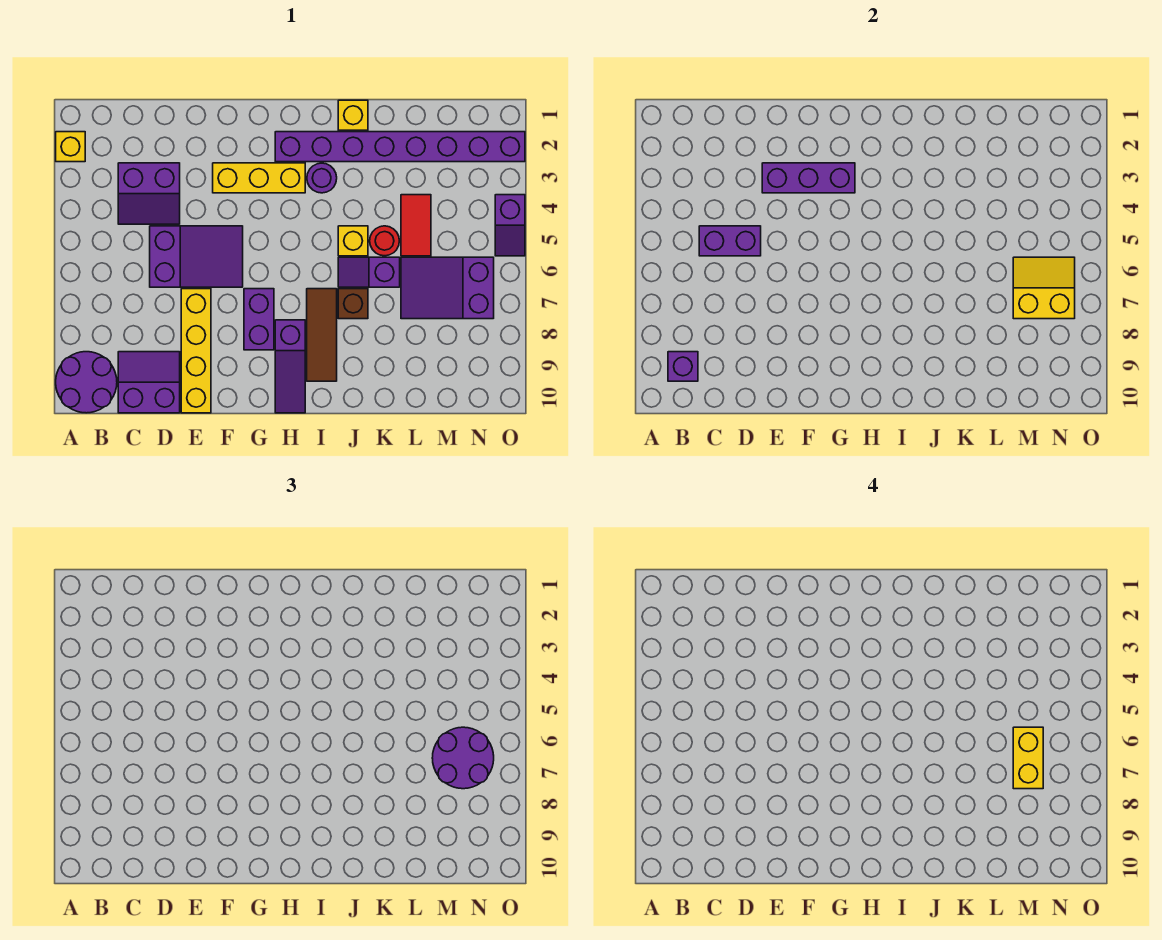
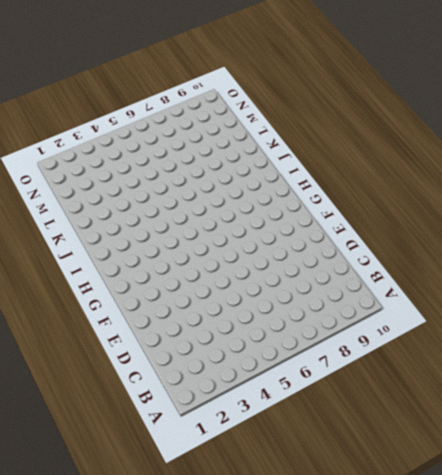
none -> yellow brick A2 level 1
none -> purple round brick A9:B10 level 1
none -> purple slope C3:D4 level 1 top 3

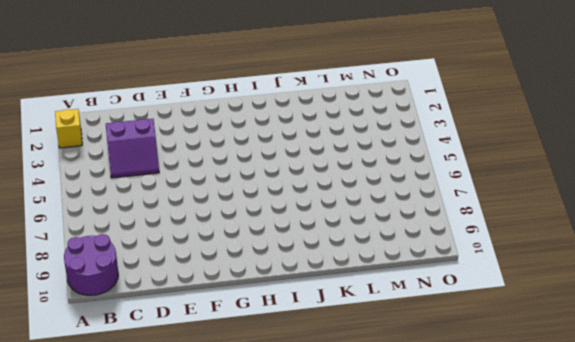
none -> purple slope C9:D10 level 1 top 10
none -> purple slope D5:F6 level 1 top D
none -> yellow brick E7:E10 level 1

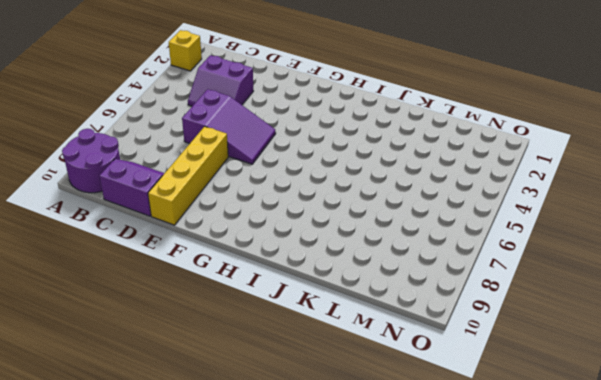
none -> yellow brick F3:H3 level 1
none -> purple brick G7:G8 level 1
none -> purple brick H2:O2 level 1

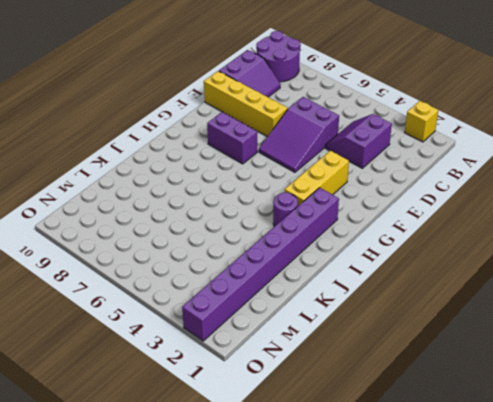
none -> purple slope H8:H10 level 1 top 8
none -> brown tile I7:I9 level 1
none -> yellow brick J1 level 1

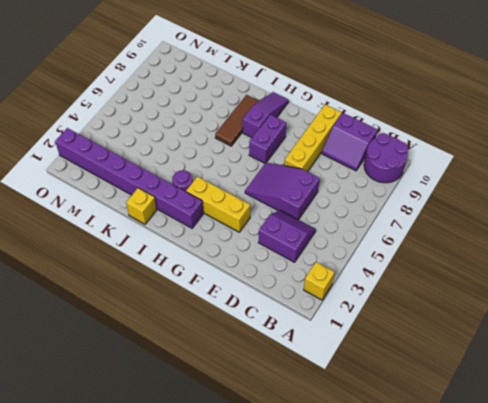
none -> yellow brick J5 level 1
none -> purple slope J6:K6 level 1 top K
none -> brown brick J7 level 1

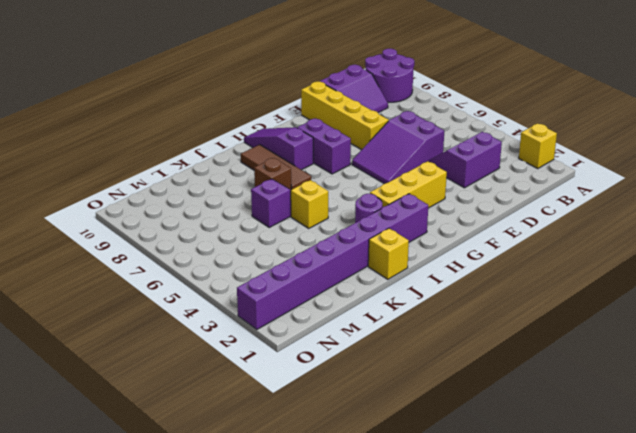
none -> red round brick K5 level 1
none -> red tile L4:L5 level 1
none -> purple slope L6:N7 level 1 top N

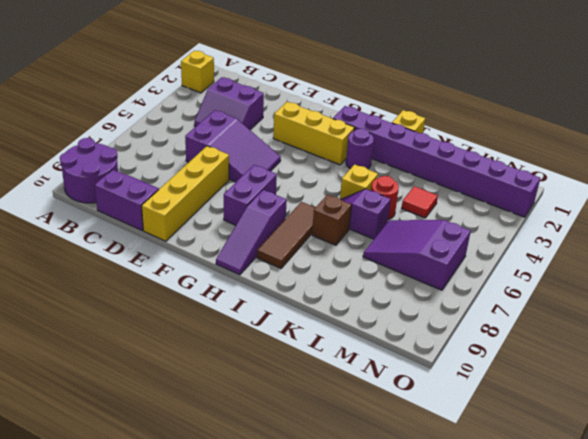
red tile L4 level 1 -> red tile L4:L5 level 1
none -> purple slope O4:O5 level 1 top 4
none -> purple brick B9 level 2
none -> purple brick C5:D5 level 2

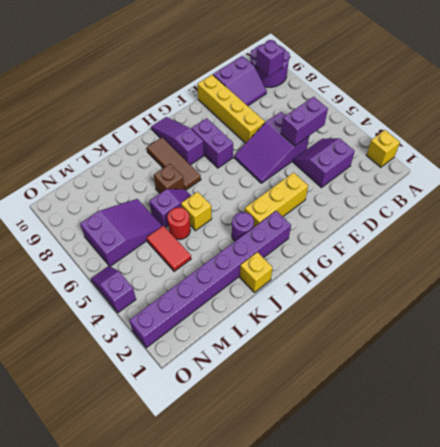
none -> purple brick E3:G3 level 2
none -> yellow slope M6:N7 level 2 top 7
none -> purple round brick M6:N7 level 3

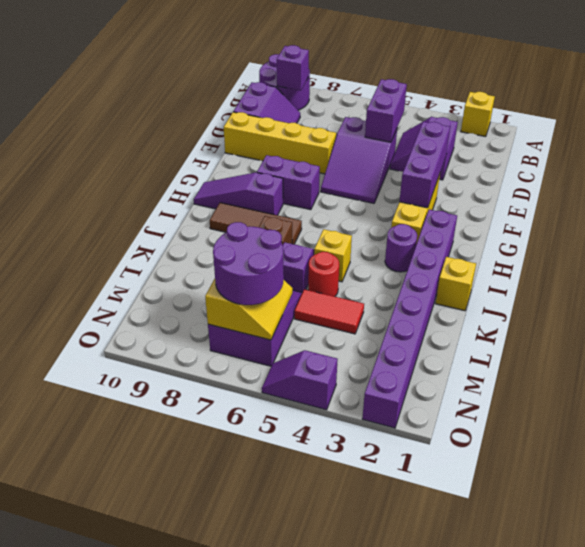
none -> yellow brick M6:M7 level 4

